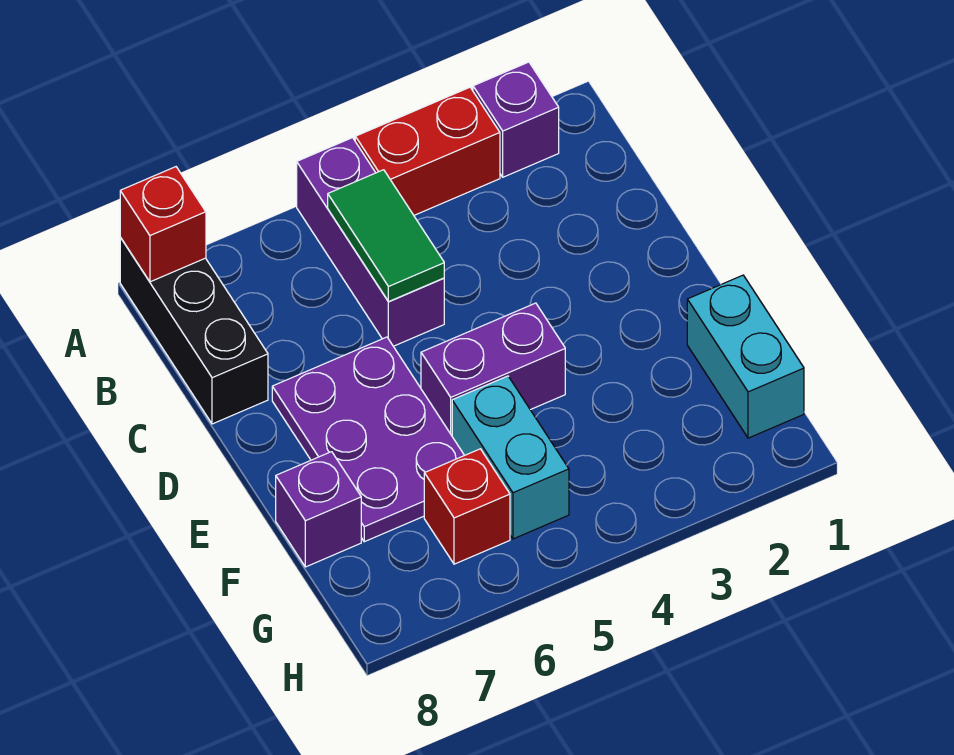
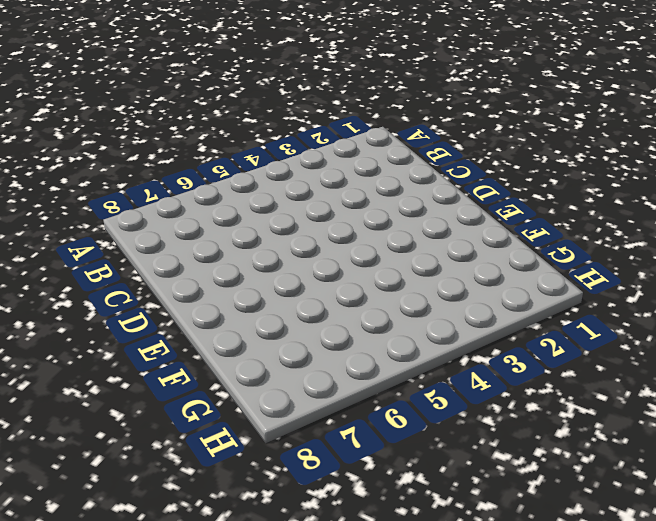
none -> purple brick A2 level 1
none -> red brick A3:A4 level 1
none -> purple brick A5:C5 level 1

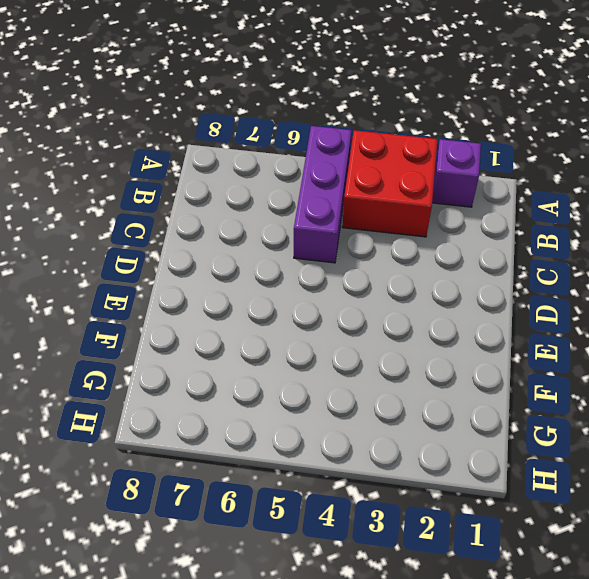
red brick A3:B4 level 1 -> red brick A3:A4 level 1
none -> black brick A8:C8 level 1
none -> purple plate D6:F7 level 1
none -> purple brick E4:E5 level 1

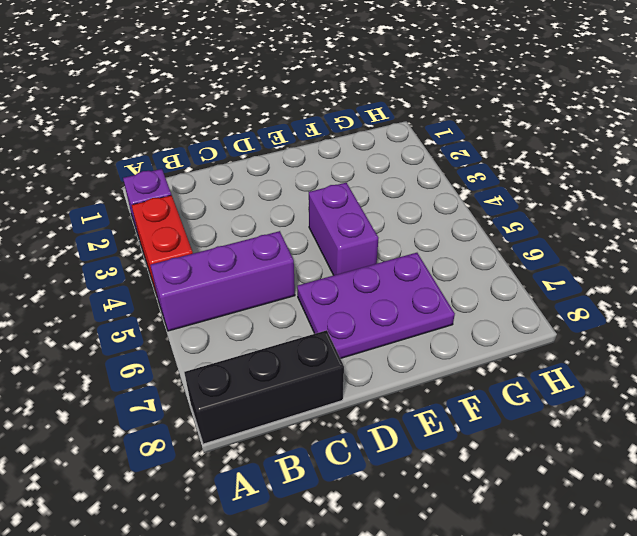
none -> cyan brick F1:G1 level 1
none -> cyan brick F5:G5 level 1
none -> purple brick F8 level 1

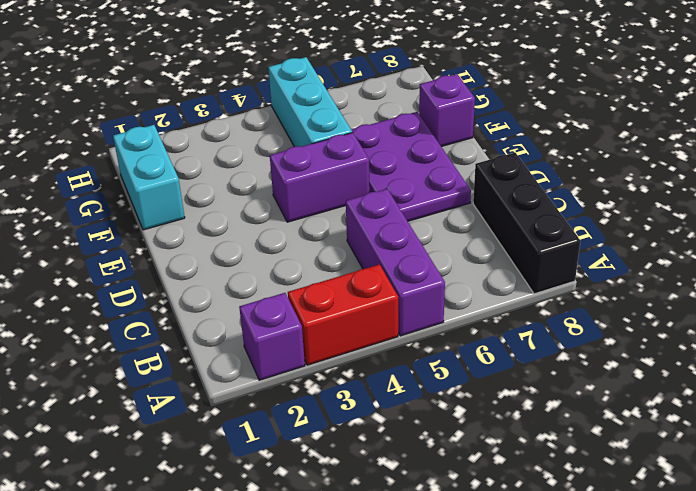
cyan brick F5:H5 level 1 -> cyan brick F5:G5 level 1
none -> red brick G6 level 1
none -> red brick A8 level 2
none -> green tile B5:C5 level 2

